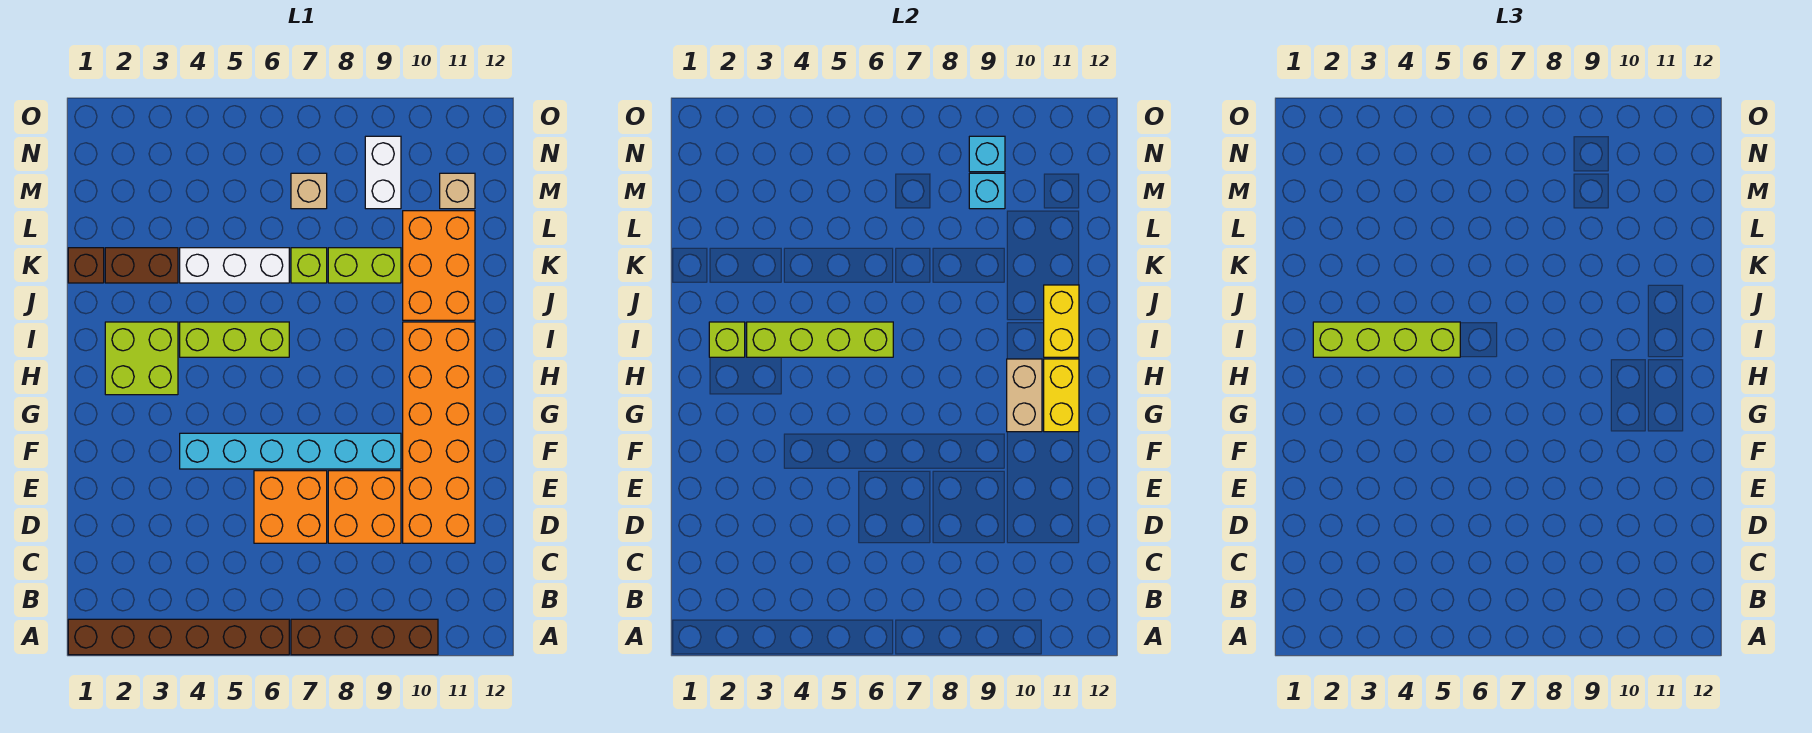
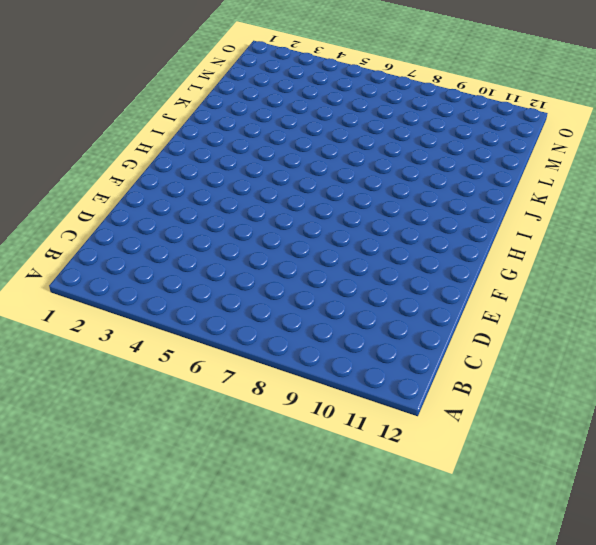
none -> brown brick A1:A6 level 1
none -> brown brick A7:A10 level 1
none -> orange brick D6:E7 level 1

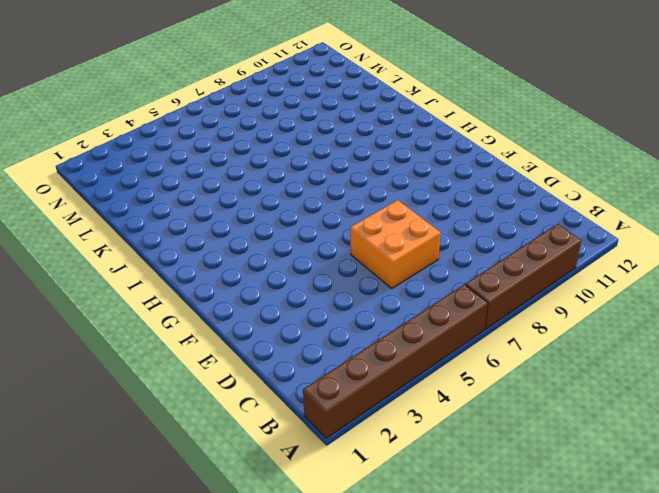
none -> orange brick D8:E9 level 1
none -> orange brick D10:I11 level 1
none -> cyan brick F4:F9 level 1

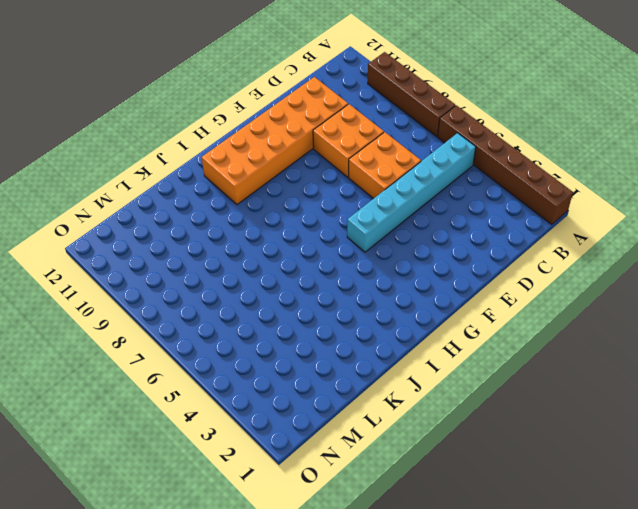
cyan brick B5:G5 level 1 -> cyan brick F4:F9 level 1
none -> lime brick H2:I3 level 1
none -> lime brick I4:I6 level 1
none -> orange brick J10:L11 level 1

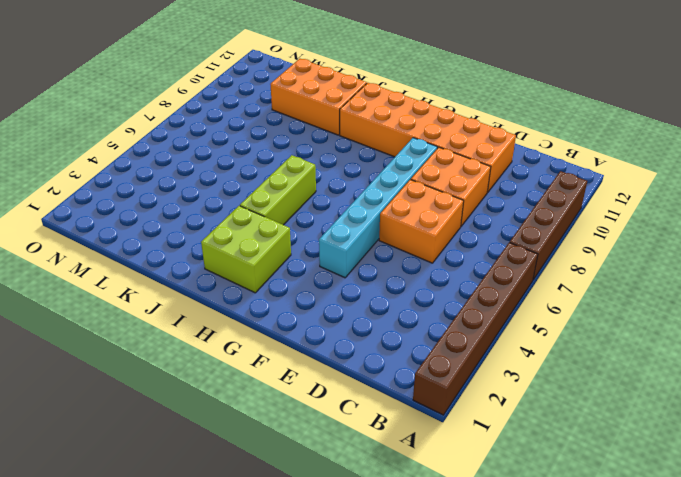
none -> brown brick K1 level 1
none -> brown brick K2:K3 level 1
none -> white brick K4:K6 level 1

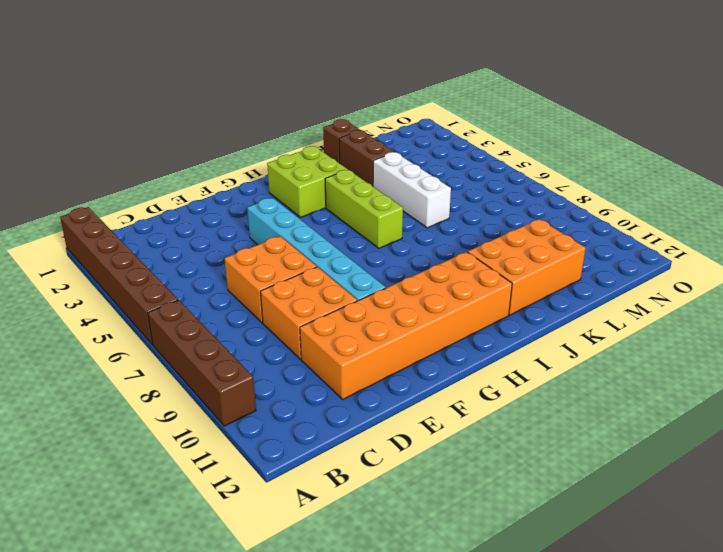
none -> lime brick K7 level 1
none -> lime brick K8:K9 level 1
none -> tan brick M7 level 1

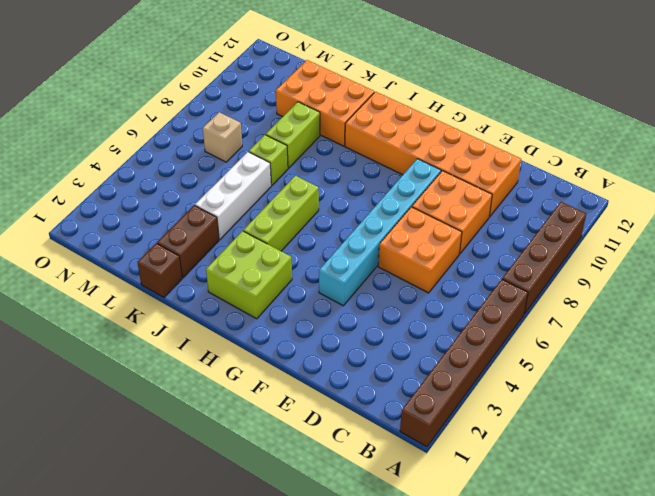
none -> white brick M9:N9 level 1
none -> tan brick M11 level 1
none -> tan brick G10:H10 level 2

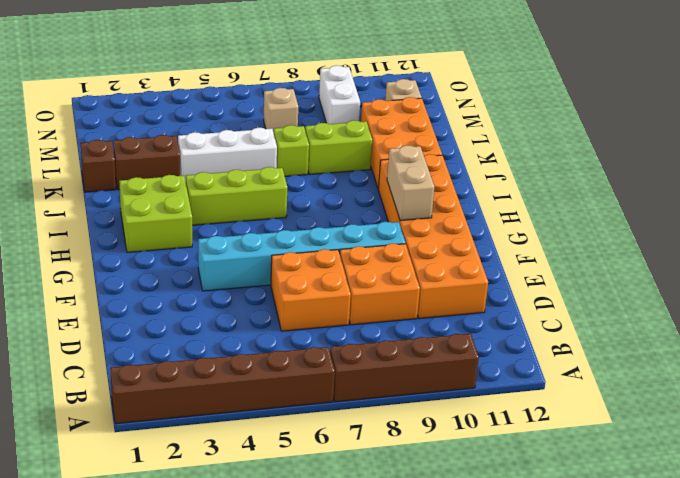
none -> yellow brick G11:H11 level 2
none -> lime brick I2 level 2
none -> lime brick I3:I6 level 2

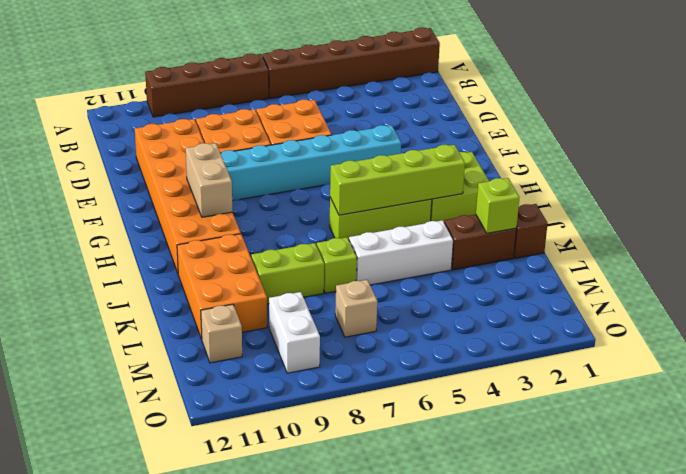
lime brick K2 level 2 -> lime brick I2 level 2
none -> yellow brick G11:H11 level 2
none -> yellow brick I11:J11 level 2
none -> cyan brick M9 level 2

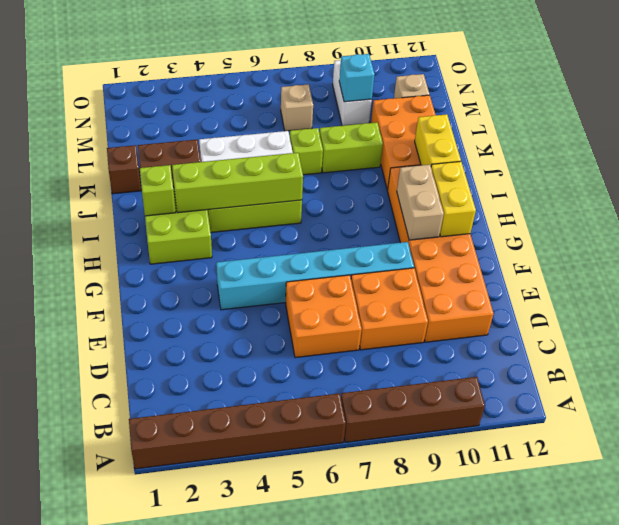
none -> cyan brick N9 level 2
none -> lime brick I2:I5 level 3

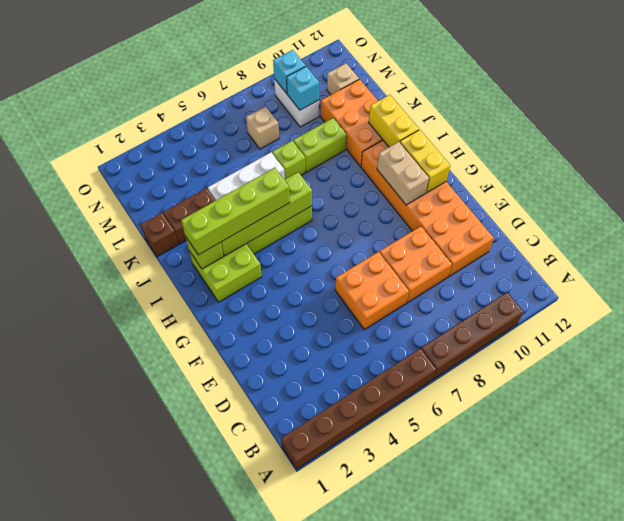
none -> cyan brick F4:F9 level 1

